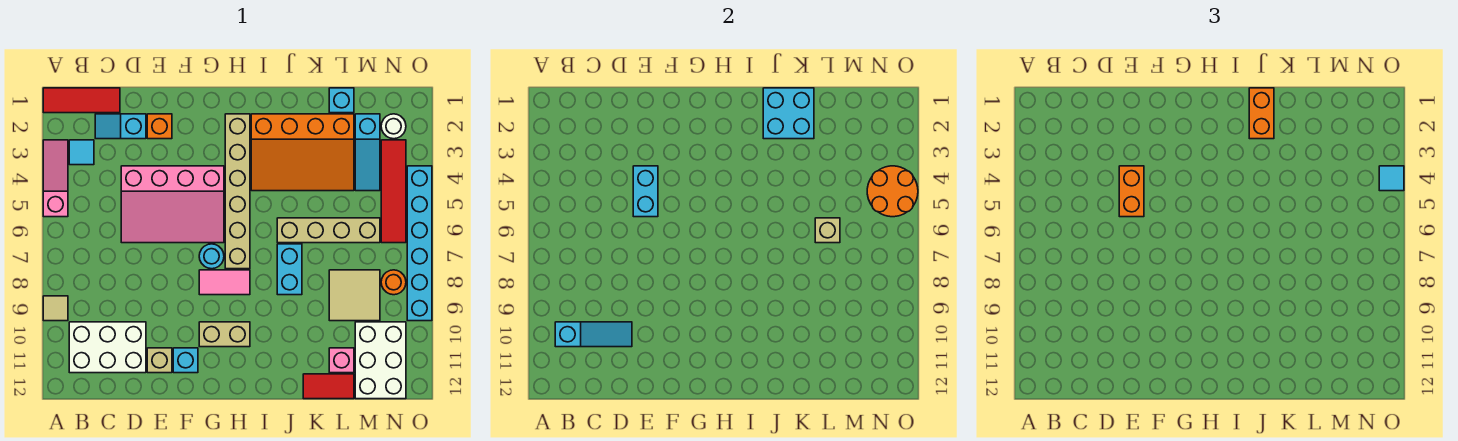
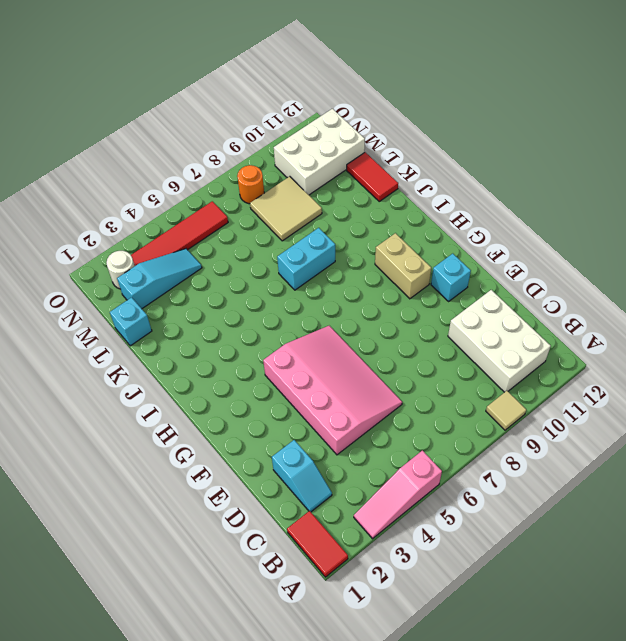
red tile A1:B1 level 1 -> red tile A1:C1 level 1
none -> cyan tile B3 level 1
none -> orange brick E2 level 1
none -> tan brick E11 level 1
none -> cyan round brick G7 level 1

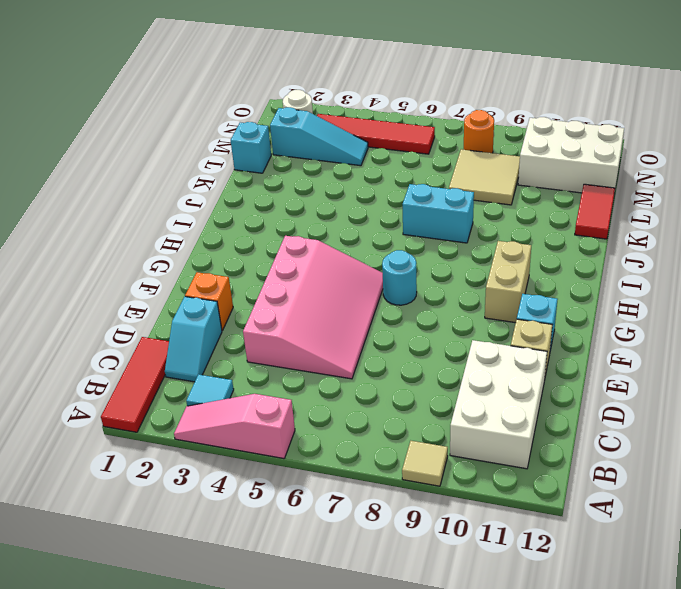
none -> pink tile G8:H8 level 1
none -> tan brick H2:H7 level 1
none -> orange slope I2:L4 level 1 top 2
none -> tan brick J6:M6 level 1

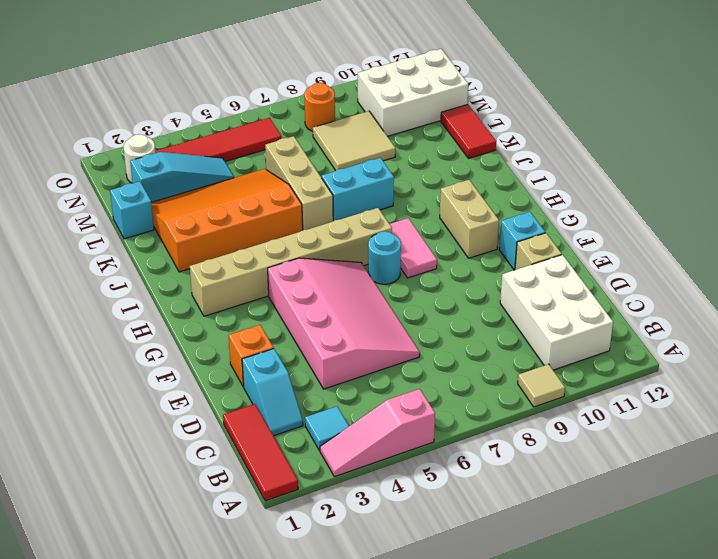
orange slope J2:L5 level 1 top J -> orange slope I2:L4 level 1 top 2
tan brick J6:L6 level 1 -> tan brick J6:M6 level 1
none -> pink brick L11 level 1
none -> cyan brick O4:O9 level 1
none -> cyan slope B10:D10 level 2 top B
none -> cyan brick E4:E5 level 2

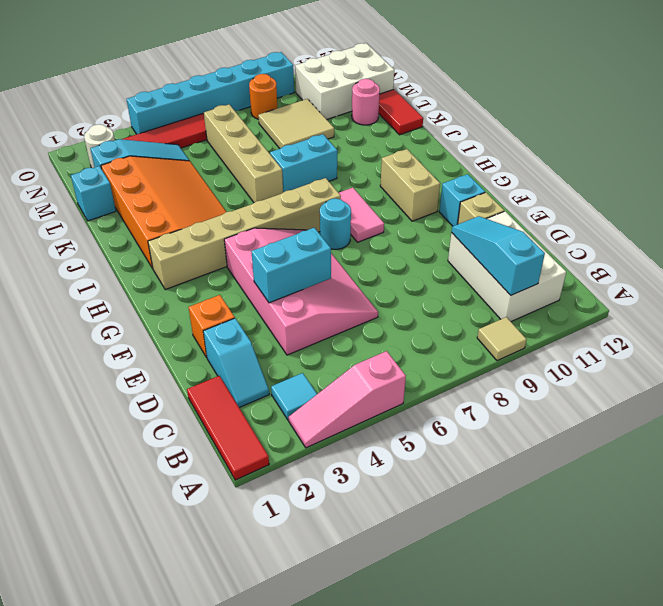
pink round brick L11 level 1 -> pink brick L11 level 1
none -> cyan brick J1:K2 level 2
none -> tan brick L6 level 2
none -> orange round brick N4:O5 level 2
none -> orange brick E4:E5 level 3

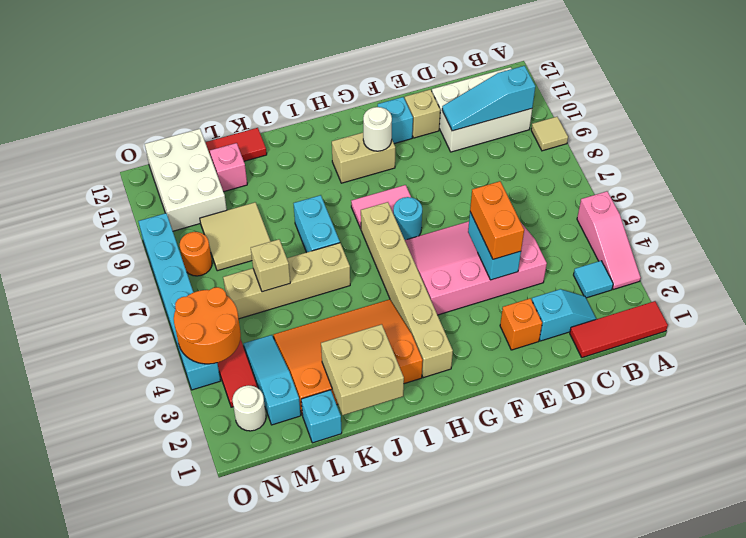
white round brick G10 level 2 -> none
tan brick J1:K2 level 2 -> cyan brick J1:K2 level 2
none -> orange brick J1:J2 level 3
none -> cyan tile O4 level 3

